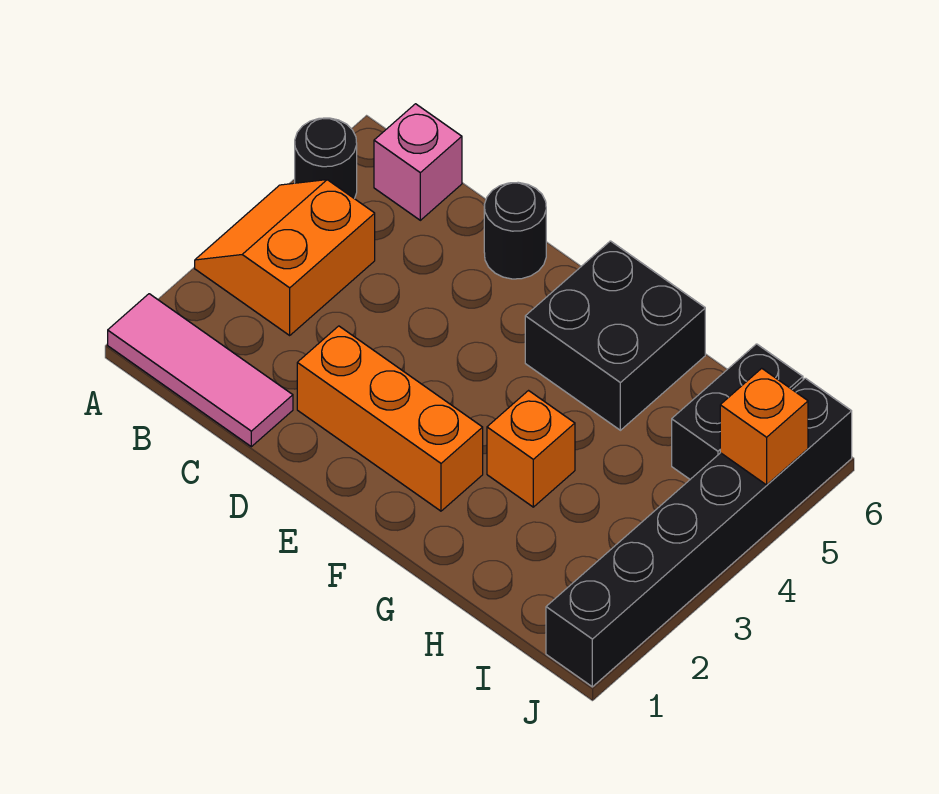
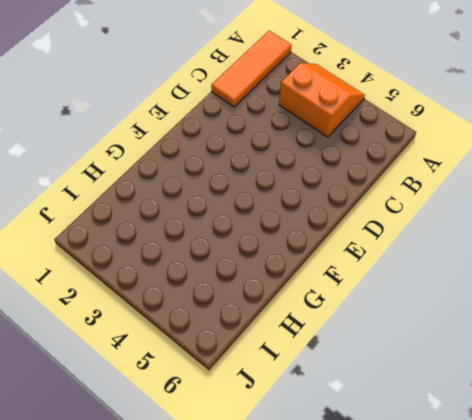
orange tile A1:C1 level 1 -> pink tile A1:C1 level 1
none -> black round brick A5 level 1
none -> pink brick B6 level 1

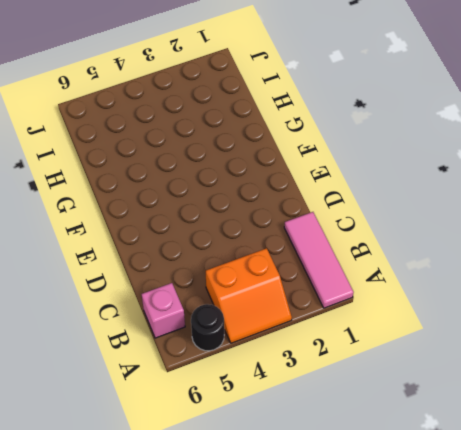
none -> orange brick D2:F2 level 1
none -> black round brick D6 level 1

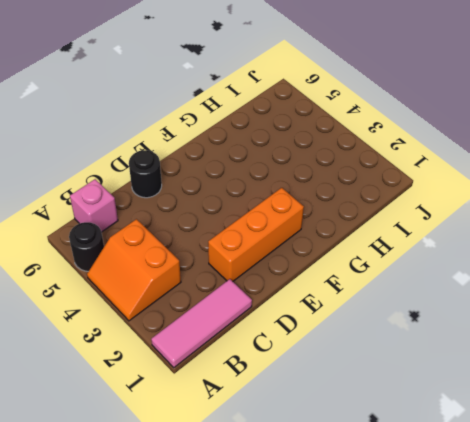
none -> black brick F5:G6 level 1
none -> orange brick G3 level 1

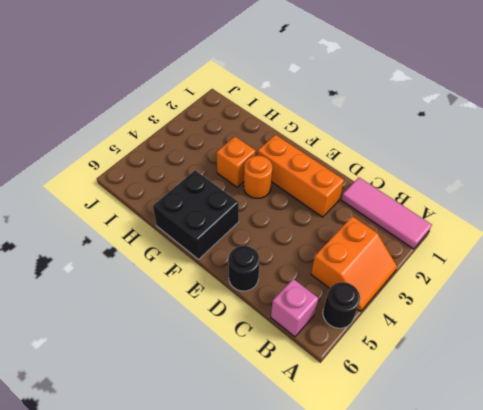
orange round brick F3 level 1 -> none
none -> black brick I5:I6 level 1
none -> black brick J1:J6 level 1

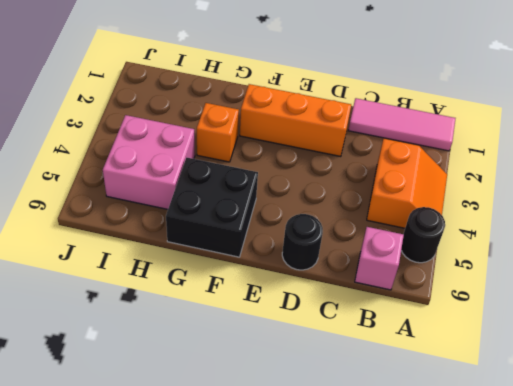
pink brick H4:I5 level 1 -> black brick I5:I6 level 1
none -> black brick J1:J6 level 1
none -> orange brick J5 level 2

